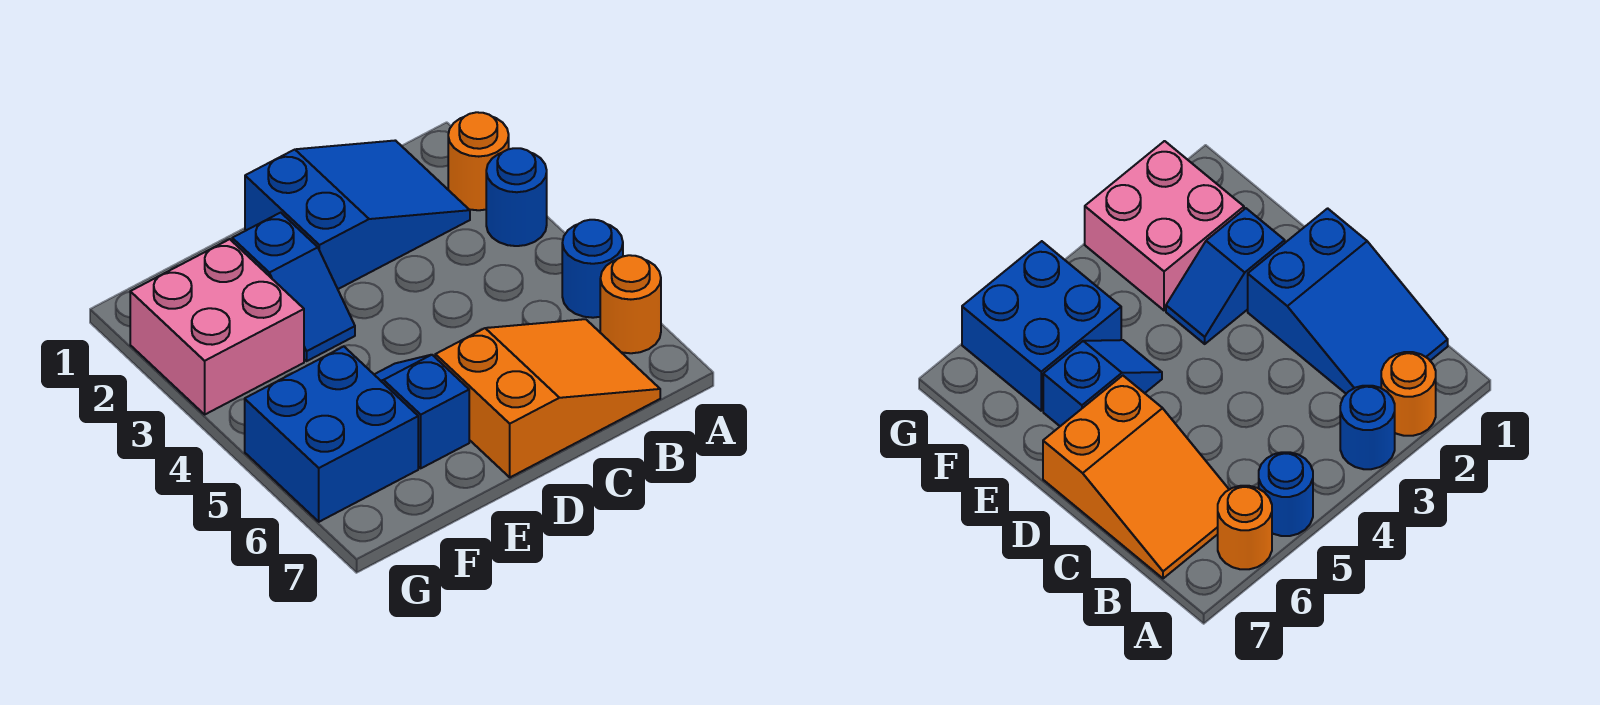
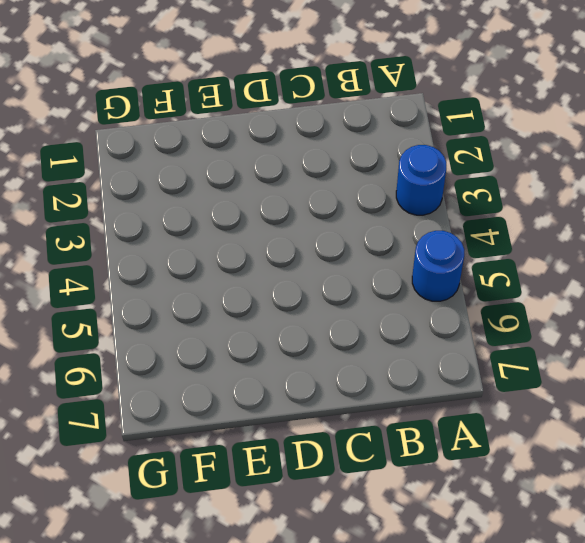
none -> orange round brick A2 level 1
none -> orange round brick A6 level 1

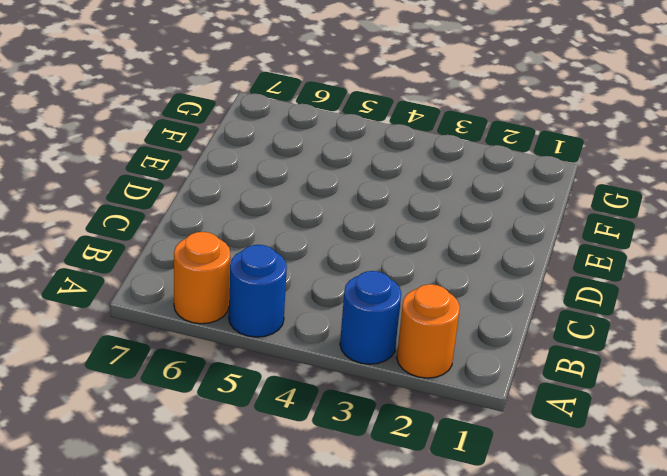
none -> blue slope B1:D2 level 1 top D
none -> orange slope B6:D7 level 1 top D

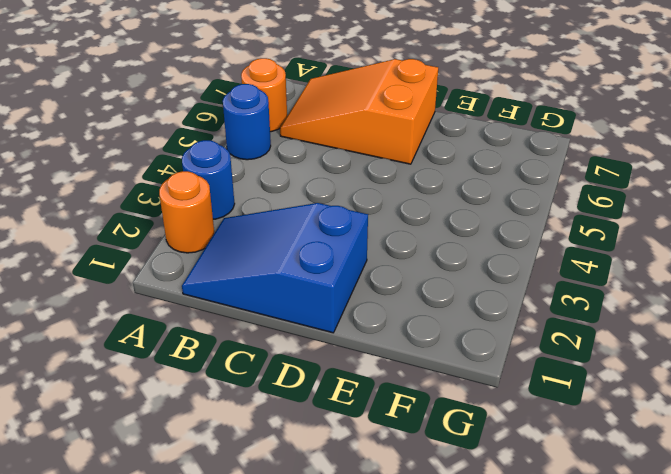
none -> blue slope E2:E3 level 1 top 2
none -> blue slope E5:E6 level 1 top 6

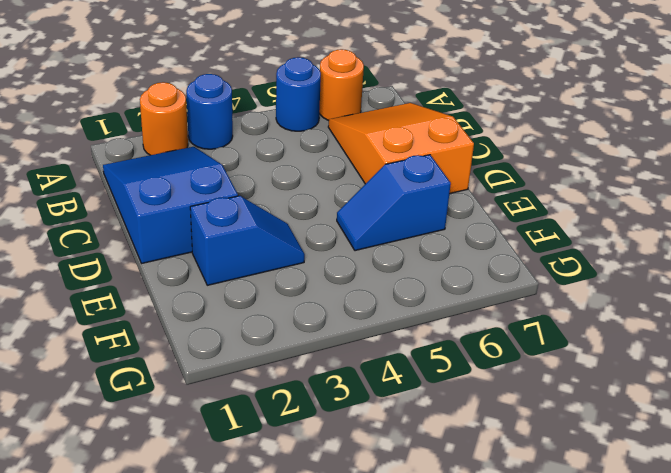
none -> pink brick F2:G3 level 1
none -> blue brick F5:G6 level 1

